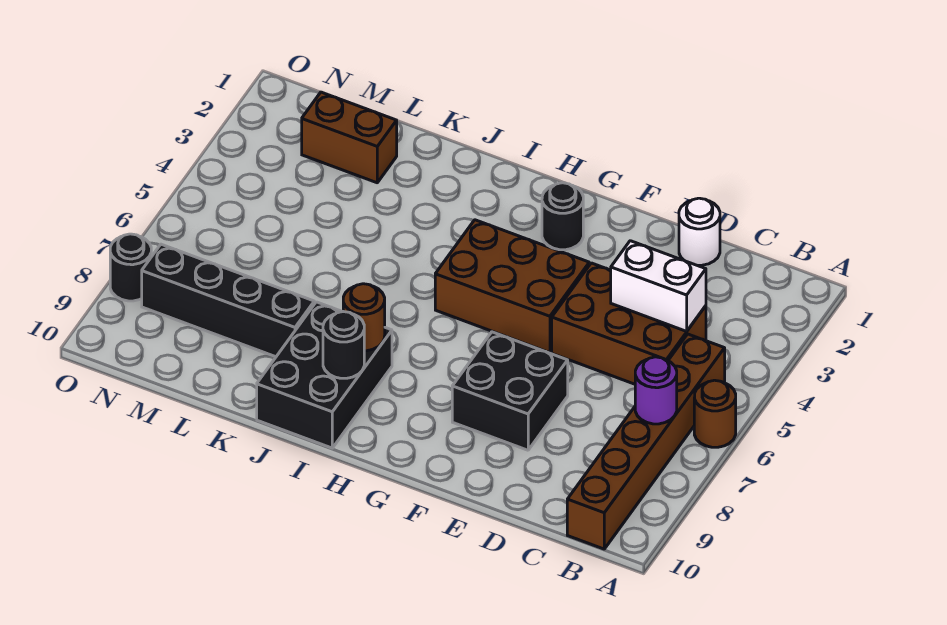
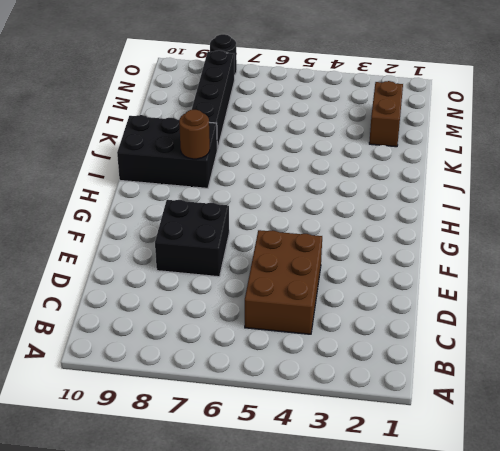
none -> brown round brick A6 level 1
none -> brown brick B5:B10 level 1
none -> white round brick D1 level 1

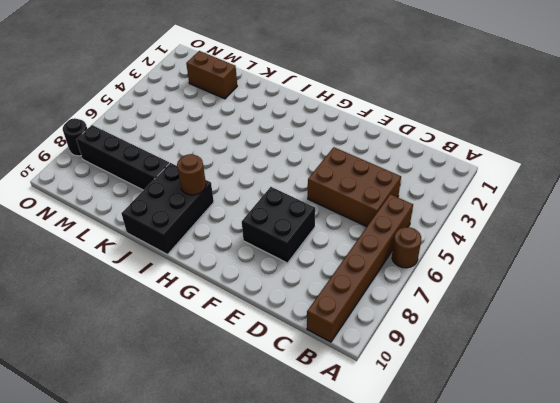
none -> white round brick D1 level 1
none -> brown brick F4:H5 level 1
none -> black round brick G2 level 1

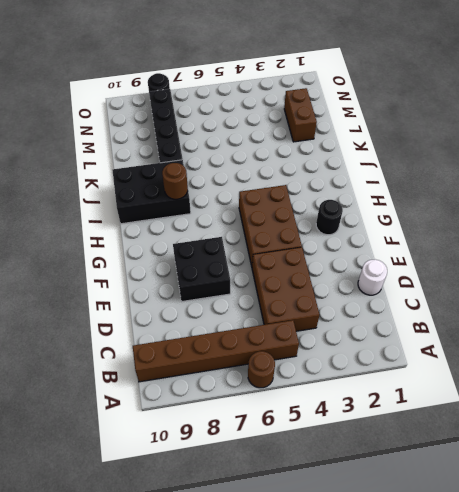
none -> purple round brick B7 level 2
none -> white brick C4:D4 level 2
none -> black round brick I9 level 2

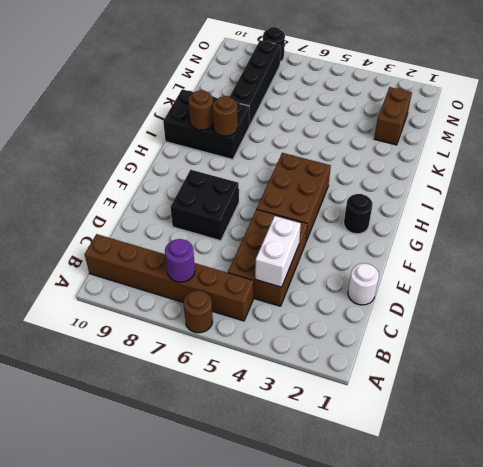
brown round brick I9 level 2 -> black round brick I9 level 2

